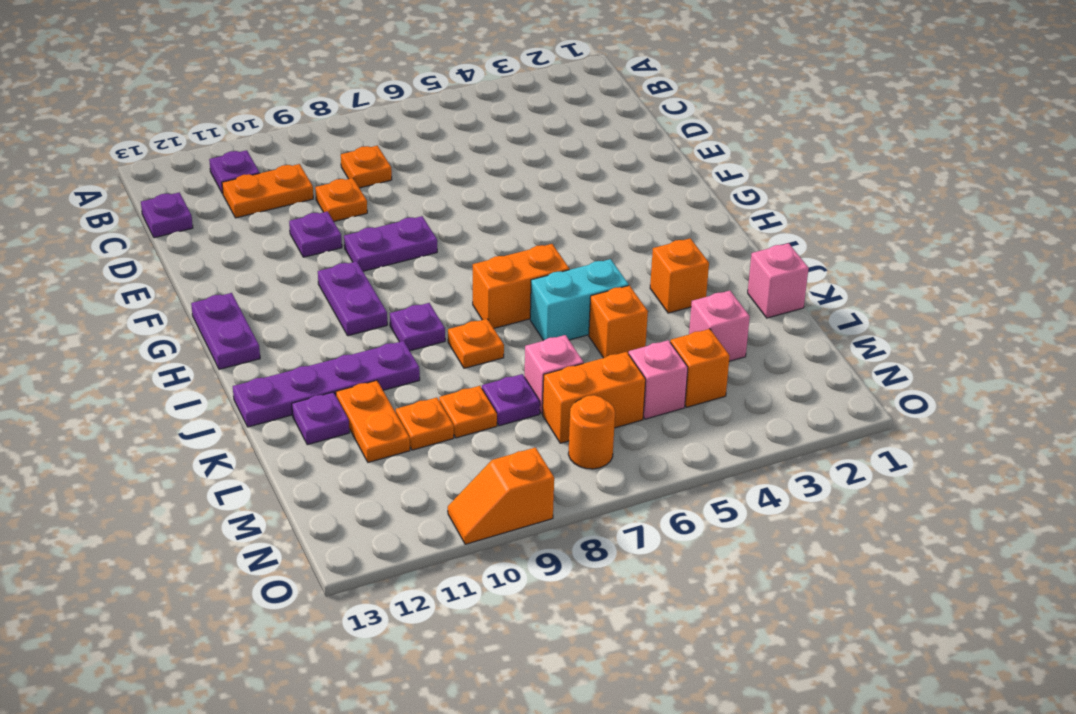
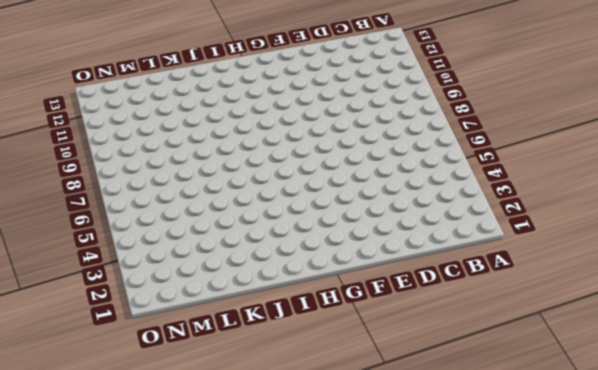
none -> purple plate B11 level 1
none -> orange plate C8 level 1
none -> orange plate C10:C11 level 1

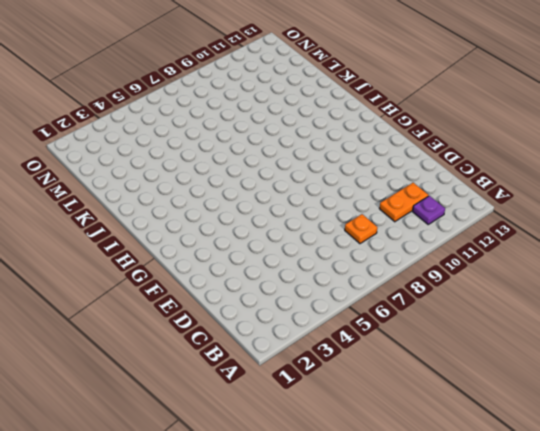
none -> purple plate C13 level 1
none -> orange plate D9 level 1
none -> purple plate E10 level 1

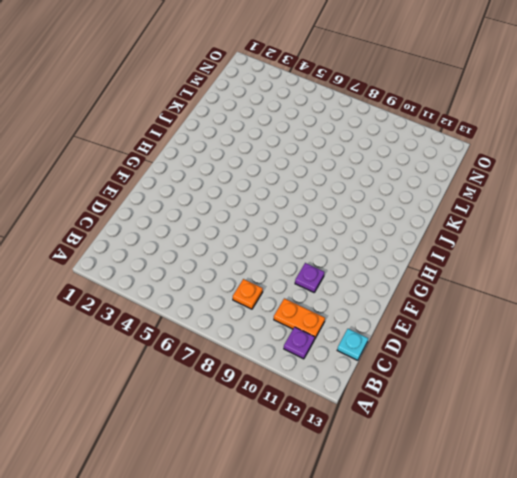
cyan plate C13 level 1 -> purple plate C13 level 1
none -> orange plate D9 level 1
none -> purple plate F8:F9 level 1
none -> purple plate G10:H10 level 1

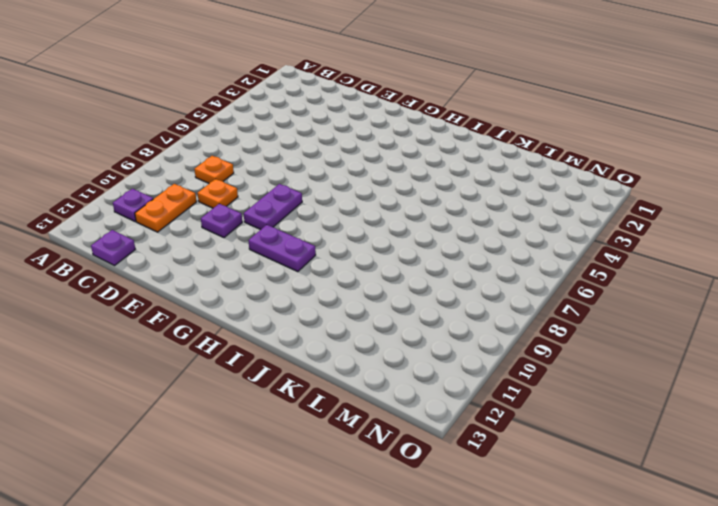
none -> purple plate G13:H13 level 1
none -> orange brick I6:I7 level 1
none -> purple plate I9 level 1

